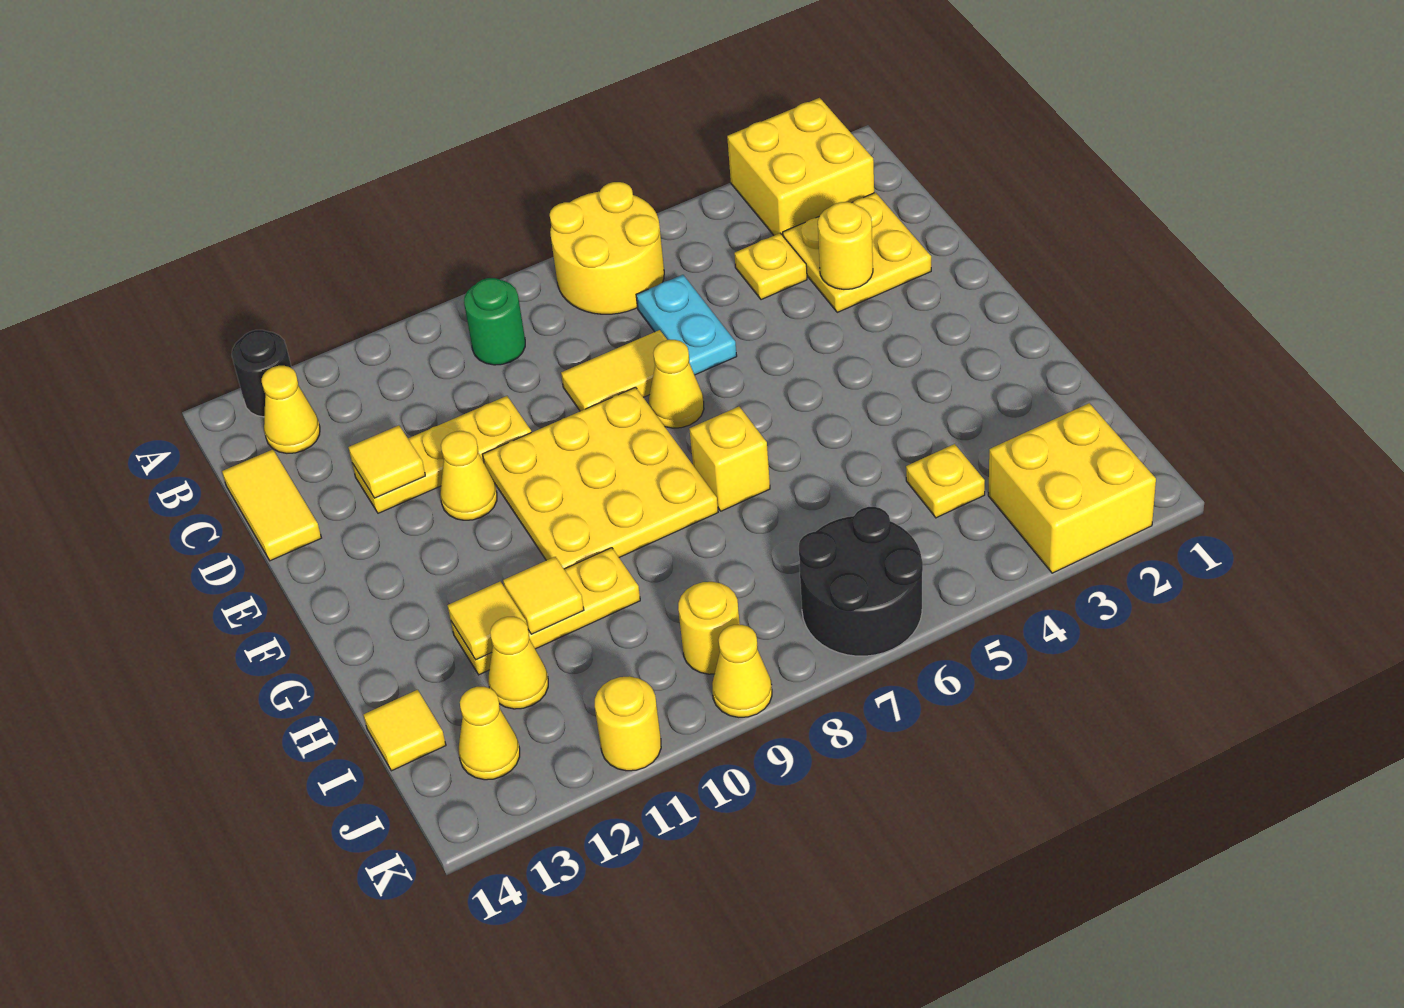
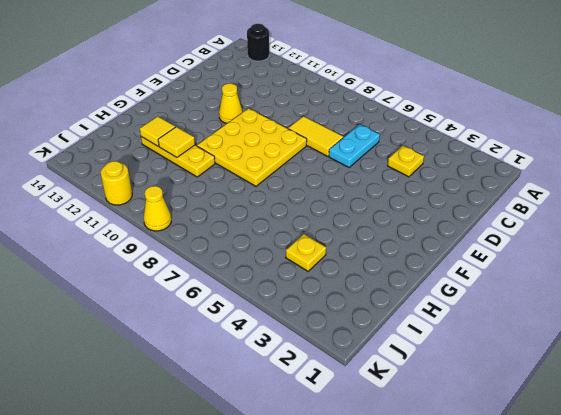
none -> yellow brick A2:B3 level 1
none -> yellow round brick A6:B7 level 1
none -> green round brick B9 level 1

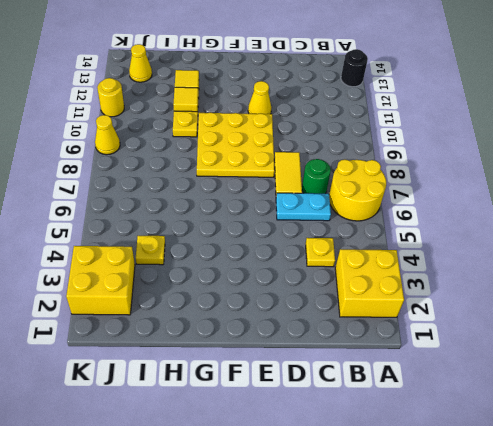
green round brick C7 level 1 -> green round brick B9 level 1
none -> yellow cone B13 level 1
none -> yellow plate C2:D3 level 1
none -> yellow tile C14:D14 level 1

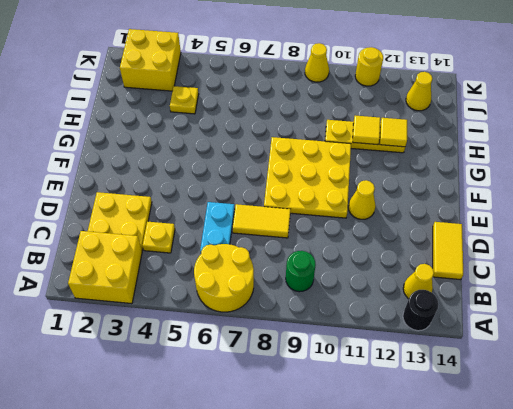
none -> yellow plate D10:D12 level 1
none -> yellow cone E7 level 1
none -> yellow brick G7 level 1

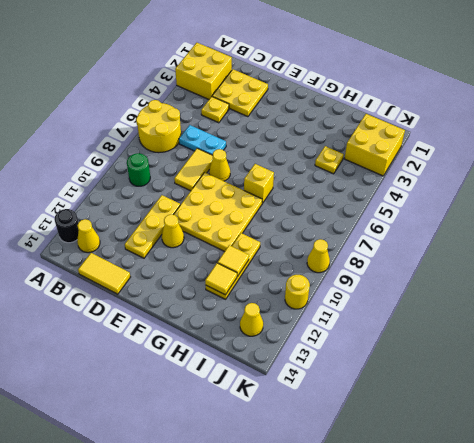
none -> yellow cone I12 level 1
none -> yellow tile I14 level 1
none -> black round brick J6:K7 level 1

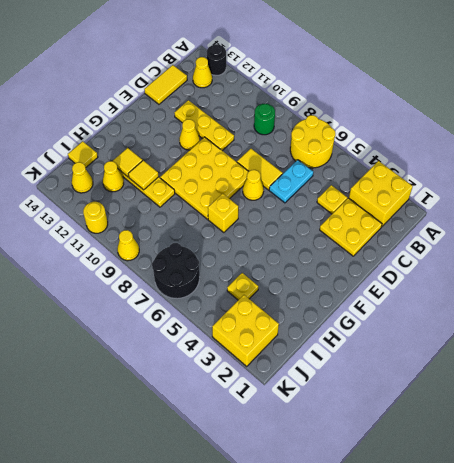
none -> yellow round brick J9 level 1
none -> yellow round brick D3 level 2
none -> yellow tile D12 level 2

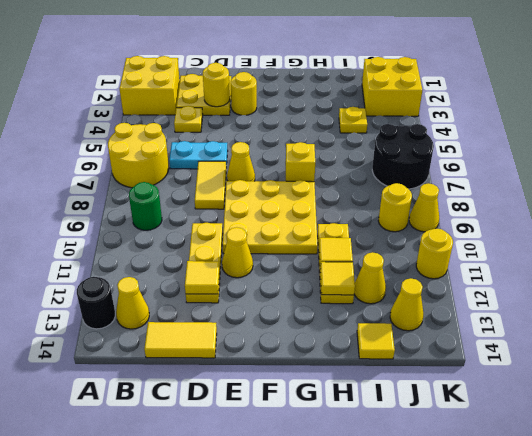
yellow round brick E3 level 1 -> none

